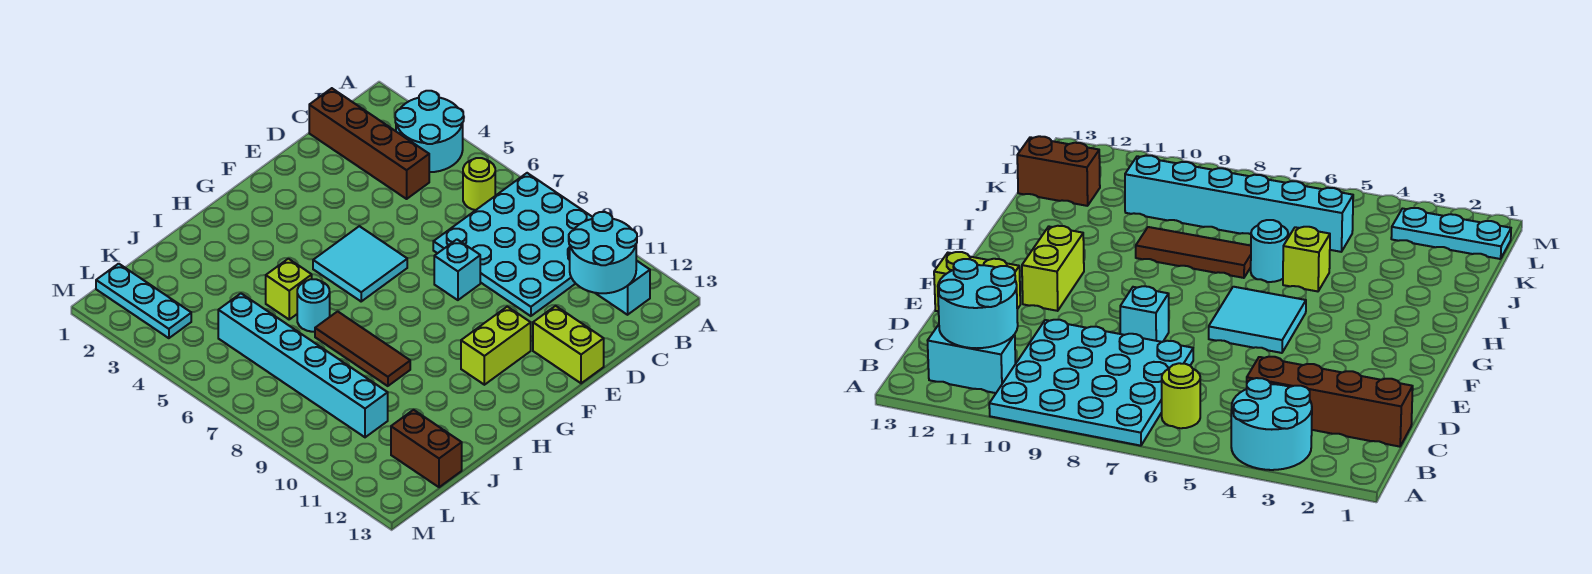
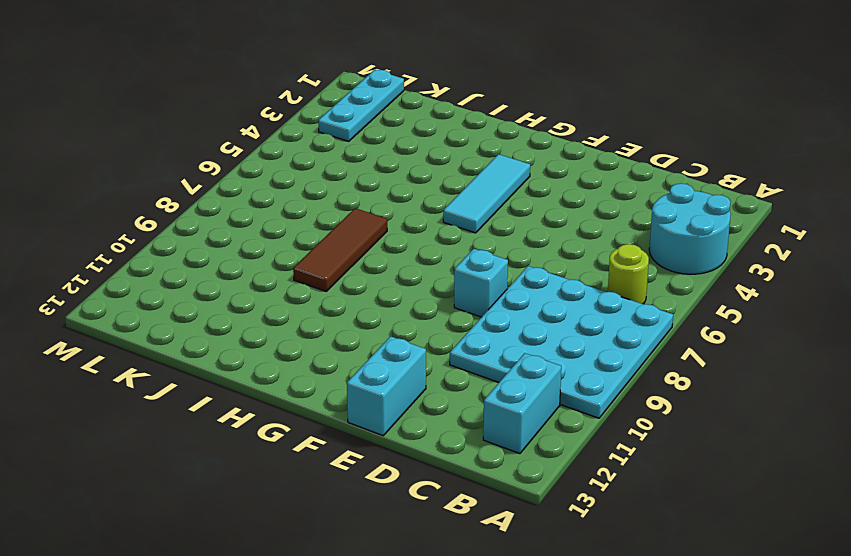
cyan brick E12:E13 level 1 -> lime brick E12:E13 level 1
cyan tile G3:G5 level 1 -> cyan tile F5:G6 level 1
none -> brown brick C1:C4 level 1
none -> lime brick F11:G11 level 1
none -> lime brick I5 level 1

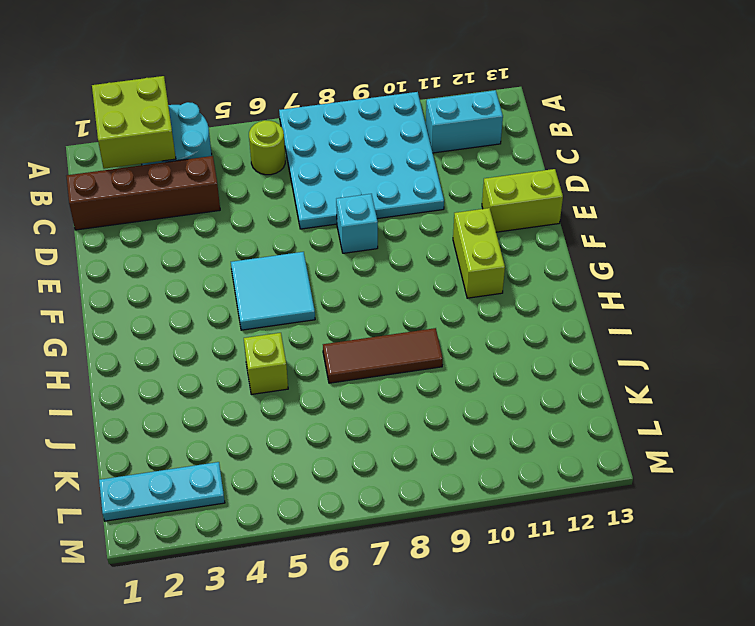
lime brick A2:B3 level 2 -> none
none -> cyan round brick I6 level 1
none -> cyan brick K5:K10 level 1
none -> brown brick K12:K13 level 1

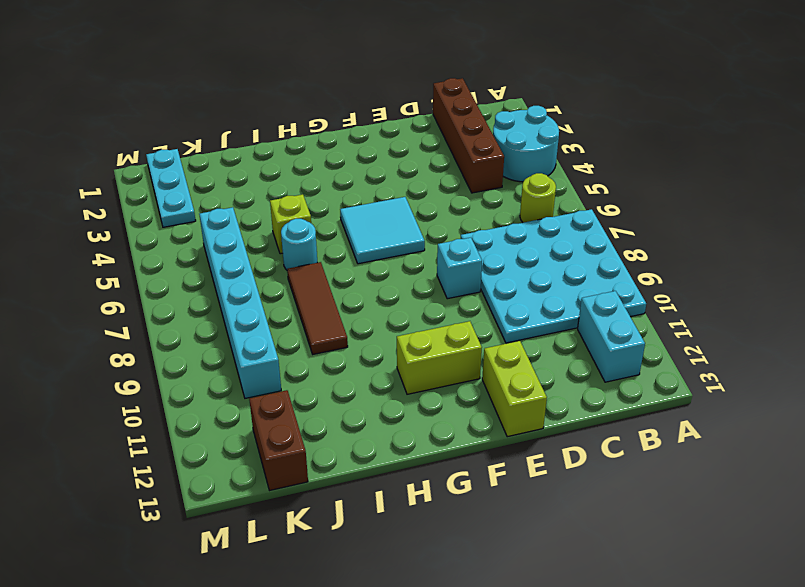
none -> cyan round brick B11:C12 level 2

